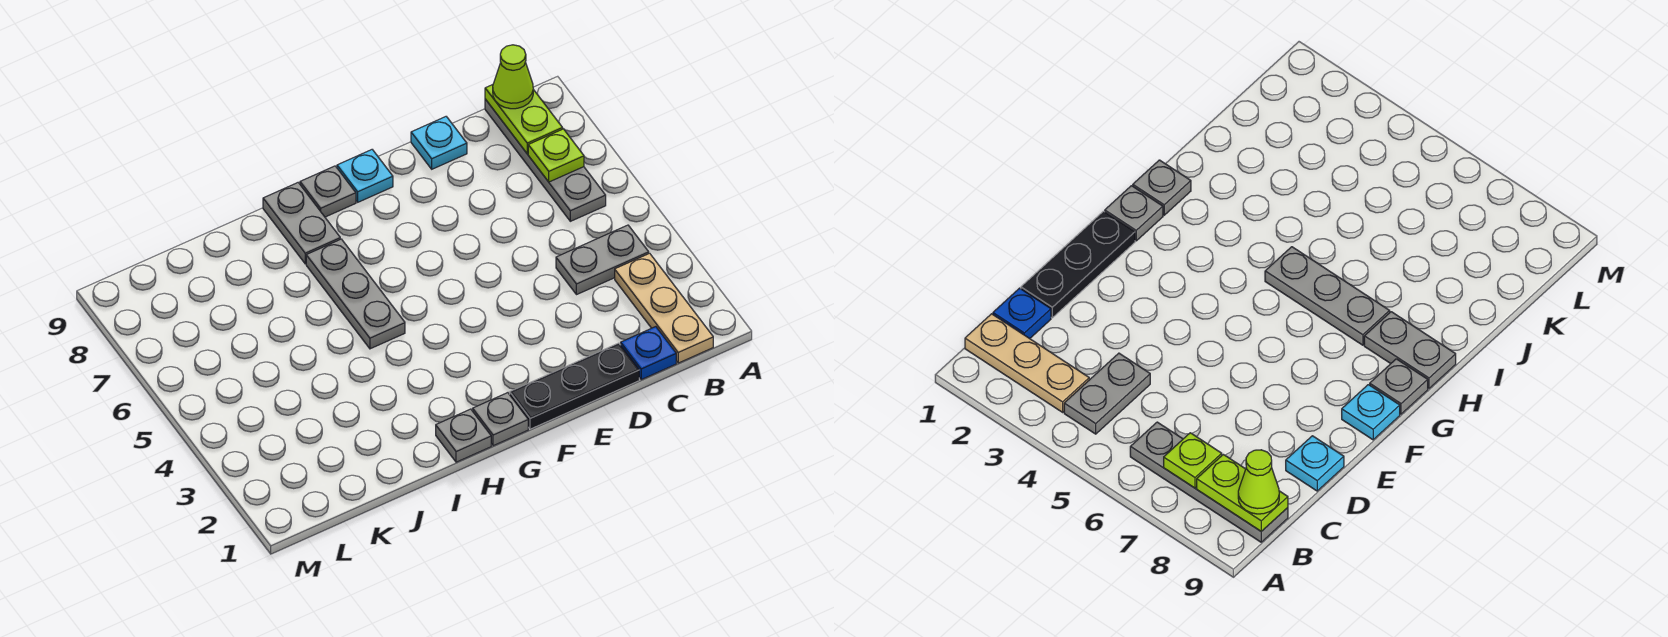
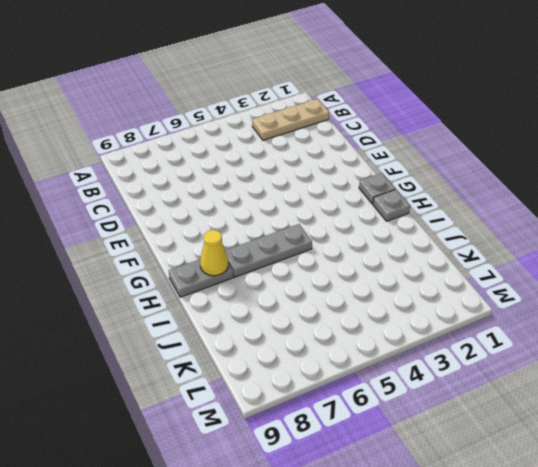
yellow cone H8 level 2 -> none
none -> grey plate B4:C4 level 1
none -> grey plate B6:B9 level 1
none -> blue plate C1 level 1

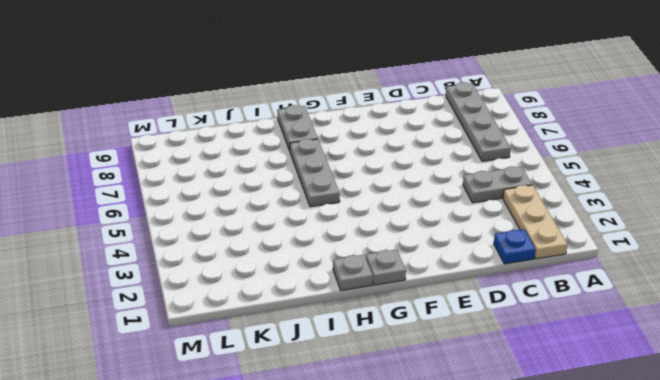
none -> black plate D1:F1 level 1
none -> cyan plate D9 level 1
none -> cyan plate F9 level 1

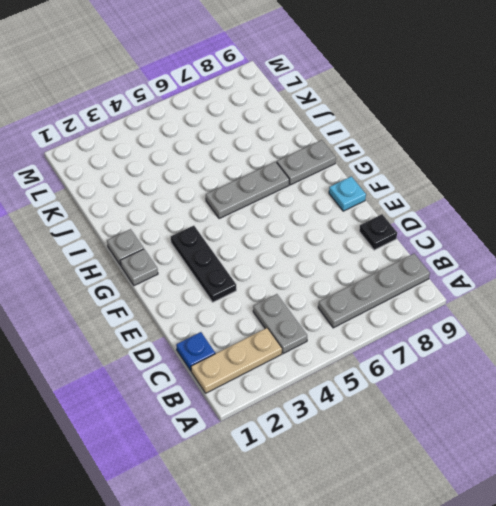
black plate D9 level 1 -> cyan plate D9 level 1
black plate E3:G3 level 1 -> black plate D1:F1 level 1
none -> grey plate G9 level 1
none -> lime plate B7 level 2
none -> lime plate B8:B9 level 2

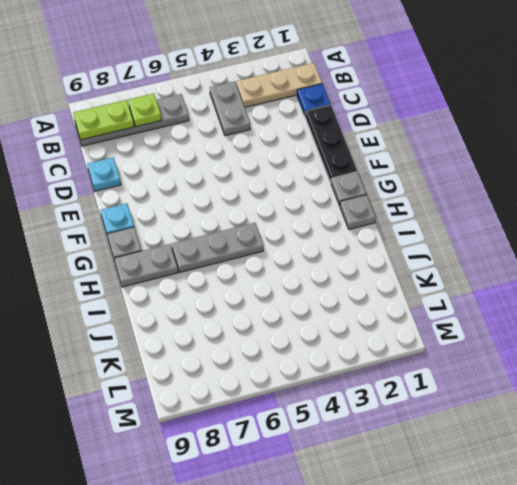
none -> lime cone B9 level 3

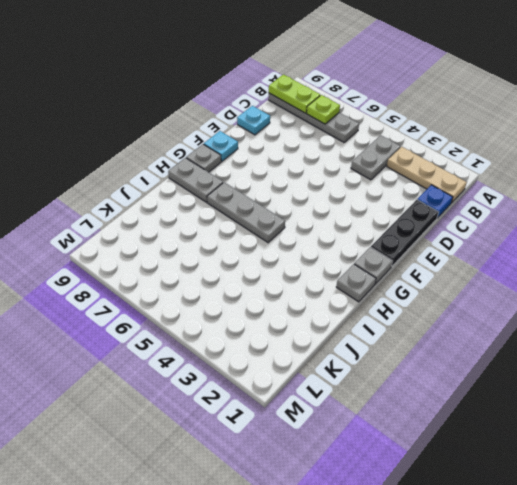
none -> lime cone B9 level 3

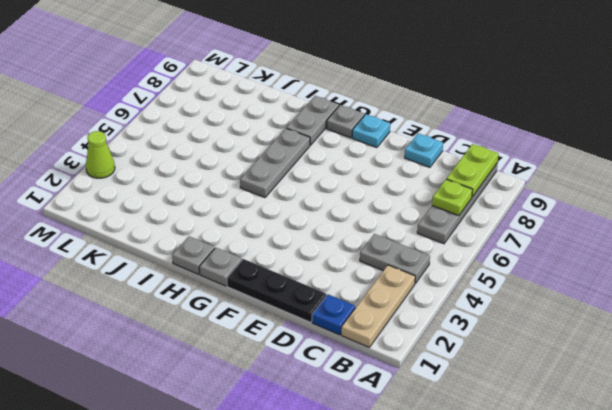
lime cone M3 level 1 -> lime cone B9 level 3

